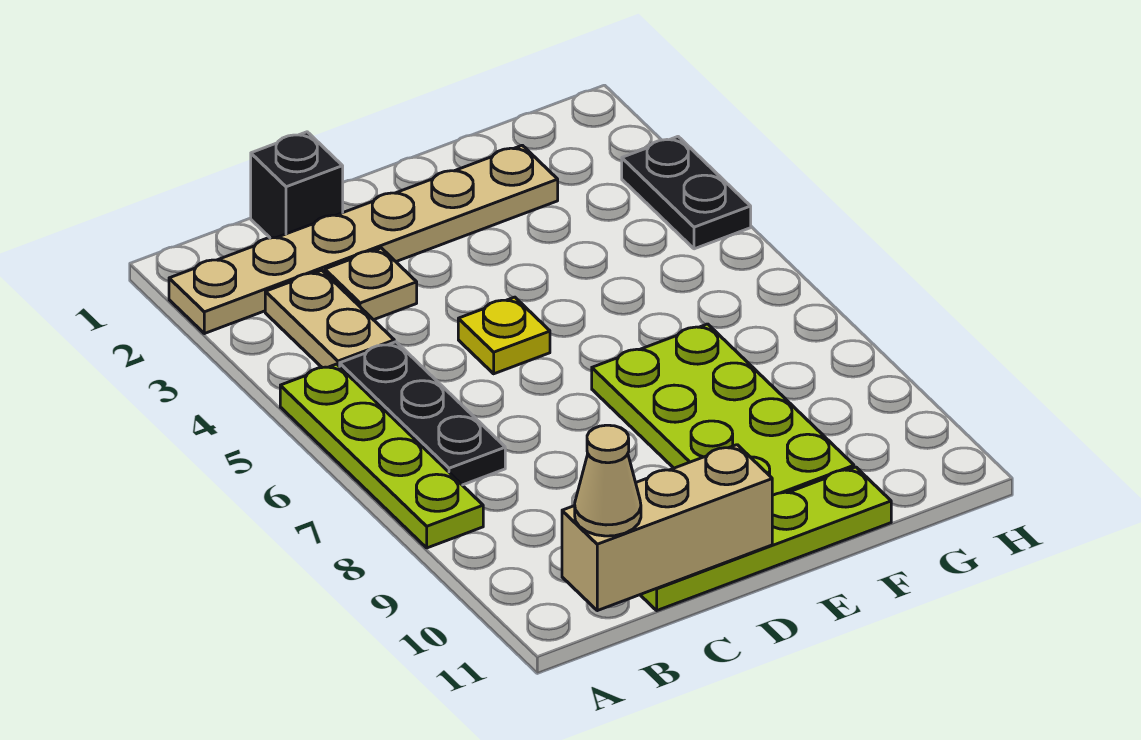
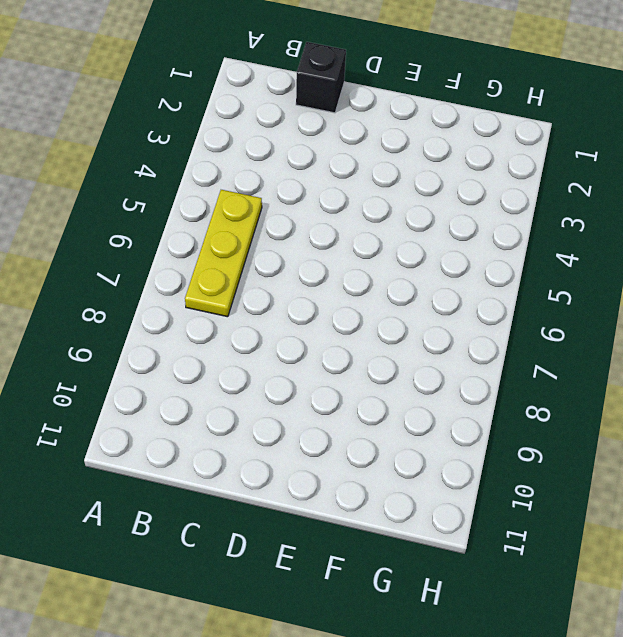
yellow plate B5:B7 level 1 -> black plate B5:B7 level 1
none -> tan plate A2:F2 level 1
none -> lime plate A5:A8 level 1
none -> tan plate B3:B4 level 1

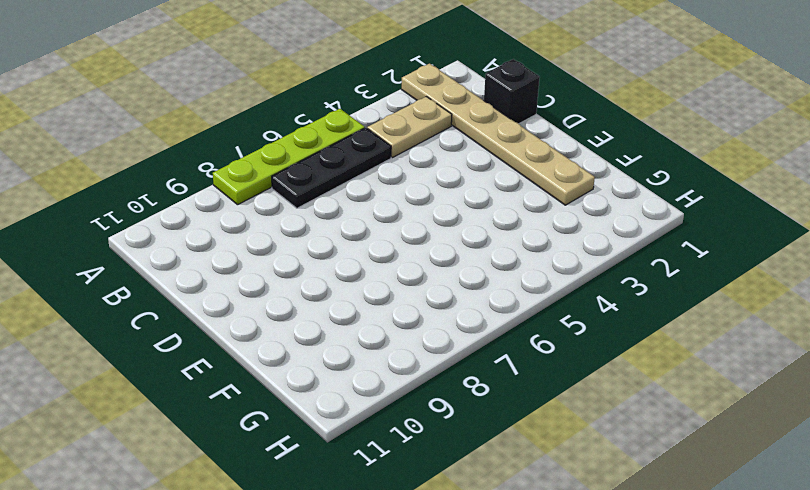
none -> tan plate C3 level 1
none -> lime plate C11:F11 level 1
none -> yellow plate D5 level 1

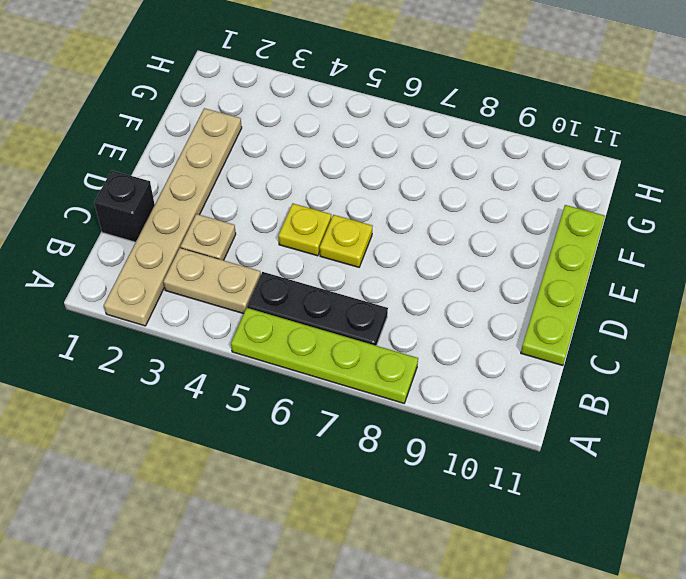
yellow plate D6 level 1 -> none
none -> lime plate E7:F10 level 1
none -> black plate H3:H4 level 1
none -> tan brick B11:D11 level 2

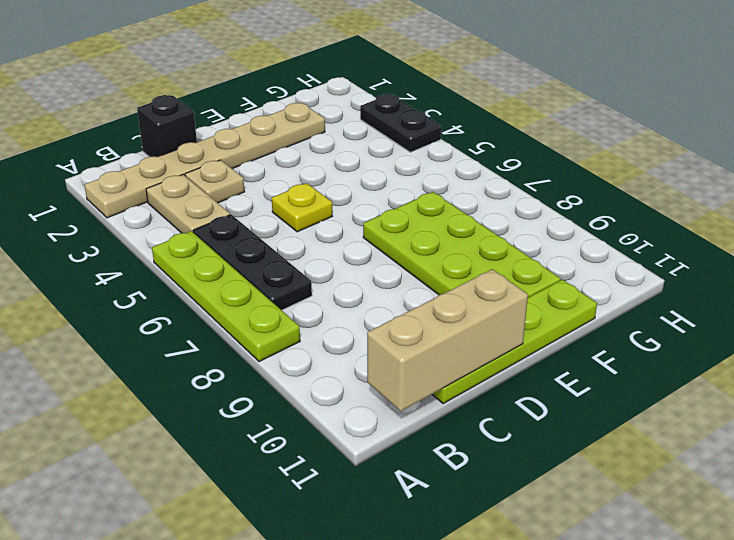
none -> tan cone B11 level 3

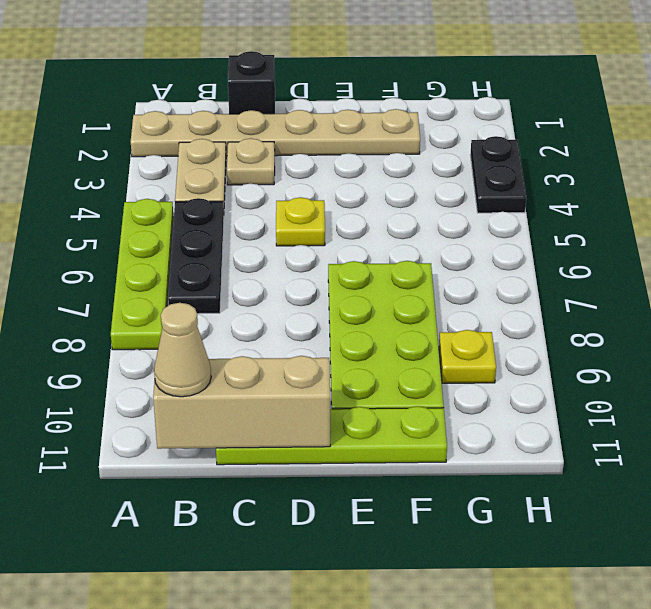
yellow plate G9 level 1 -> none

